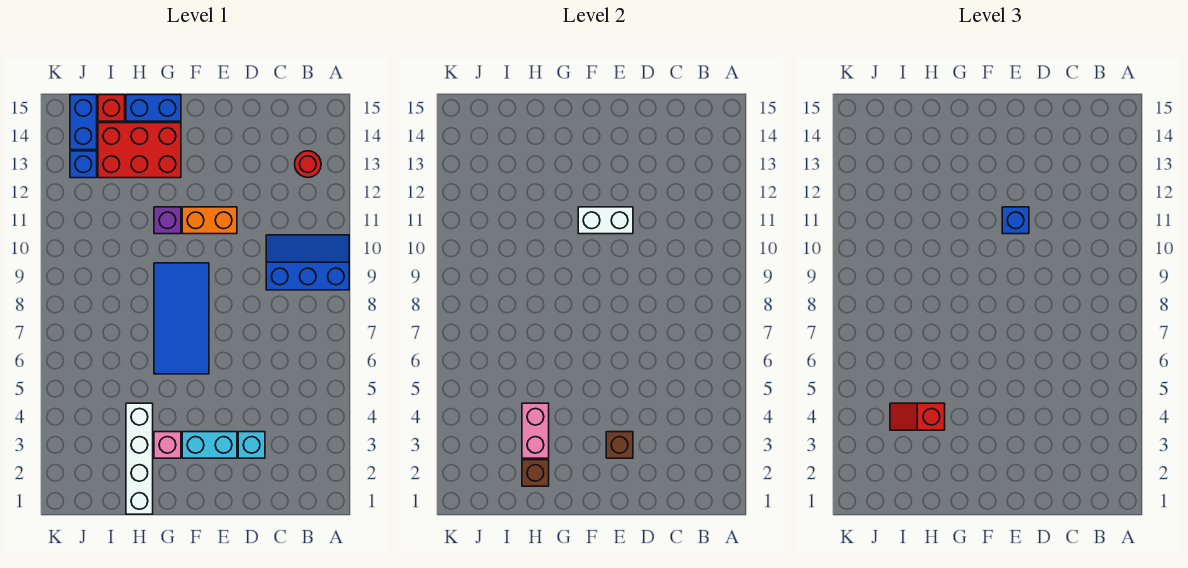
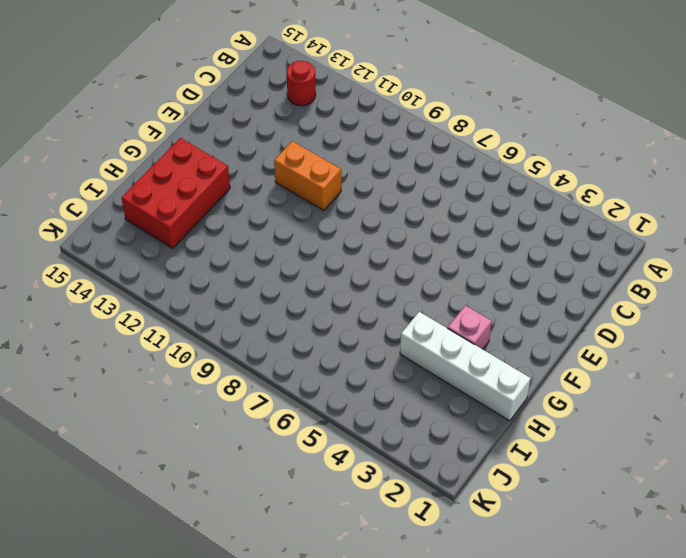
orange brick E10:E11 level 1 -> orange brick E11:F11 level 1
none -> blue slope A9:C10 level 1 top 9
none -> cyan brick D3 level 1
none -> cyan brick E3:F3 level 1

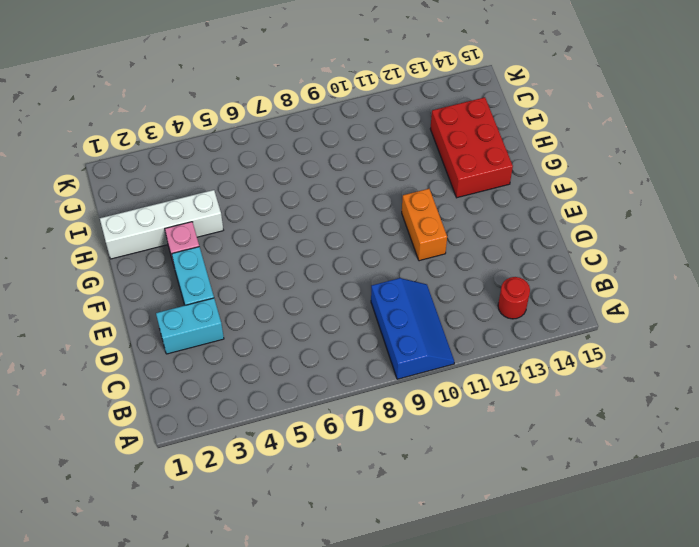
cyan brick D2:D3 level 1 -> cyan brick D3 level 1
none -> blue tile F6:G9 level 1
none -> purple brick G11 level 1
none -> blue brick G15:H15 level 1

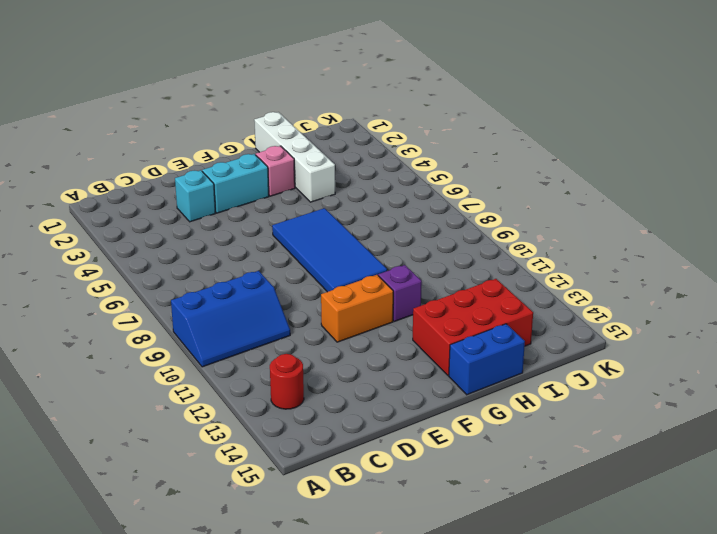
none -> red brick I15 level 1
none -> blue brick J13 level 1
none -> blue brick J14:J15 level 1

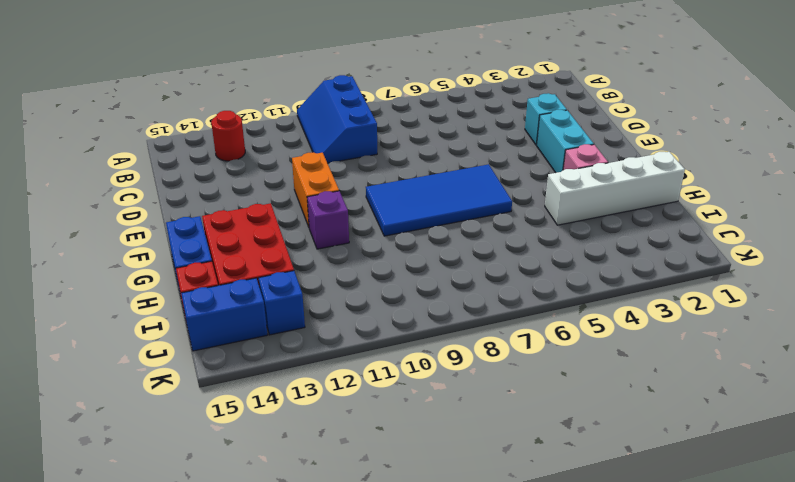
none -> brown brick E3 level 2
none -> white brick E11:F11 level 2
none -> brown brick H2 level 2

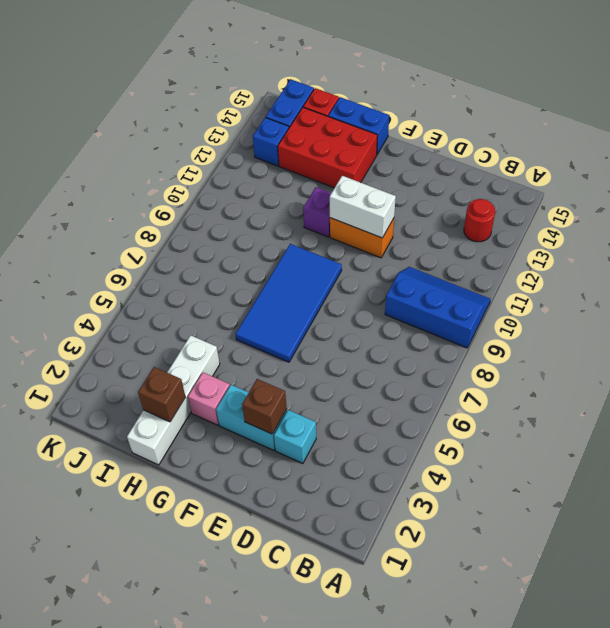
none -> pink brick H3:H4 level 2
none -> blue brick E11 level 3
none -> red slope H4:I4 level 3 top H

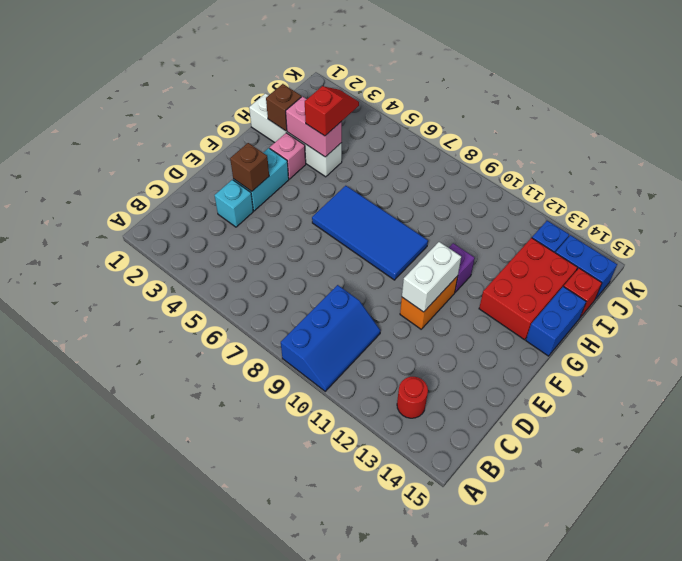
none -> blue brick E11 level 3

